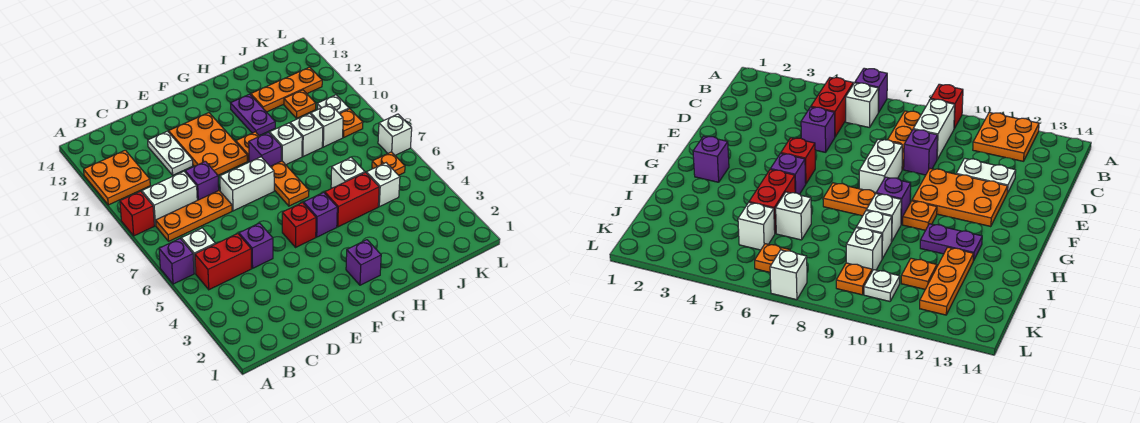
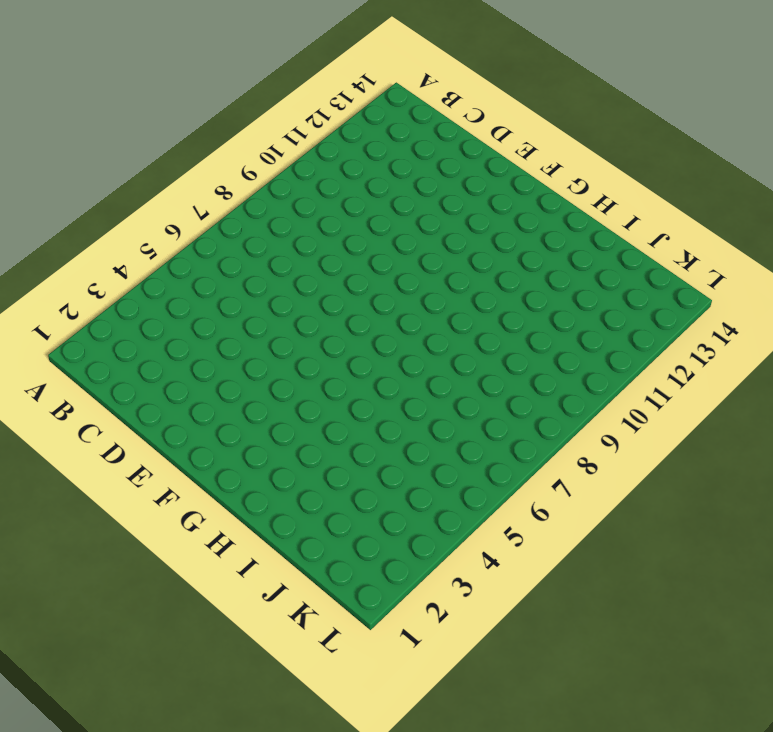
none -> purple brick A6 level 1
none -> red brick A9 level 1
none -> orange plate A11:B12 level 1
none -> red brick B5:C5 level 1

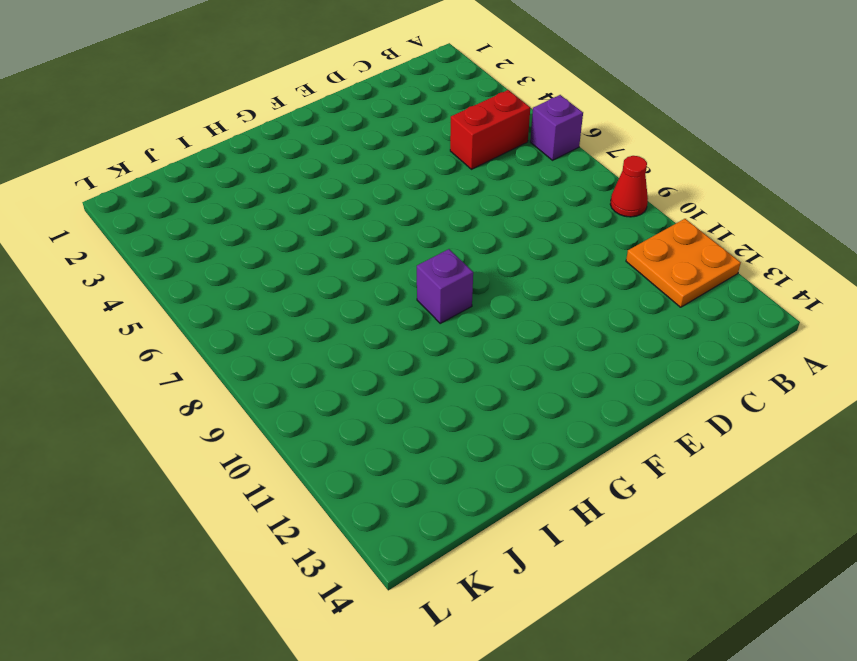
red cone A9 level 1 -> red brick A9 level 1
none -> white brick B6 level 1
none -> orange plate B8:D8 level 1
none -> white brick B9:C9 level 1
none -> purple brick D5 level 1

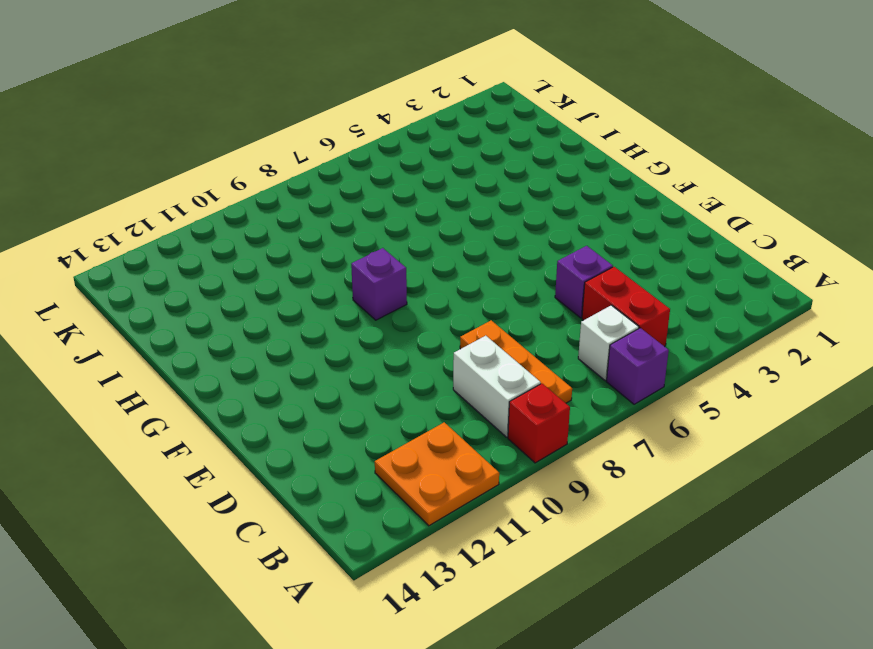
none -> purple brick D9 level 1
none -> white plate D11:D12 level 1
none -> white brick E8:F8 level 1
none -> orange plate E10:F12 level 1

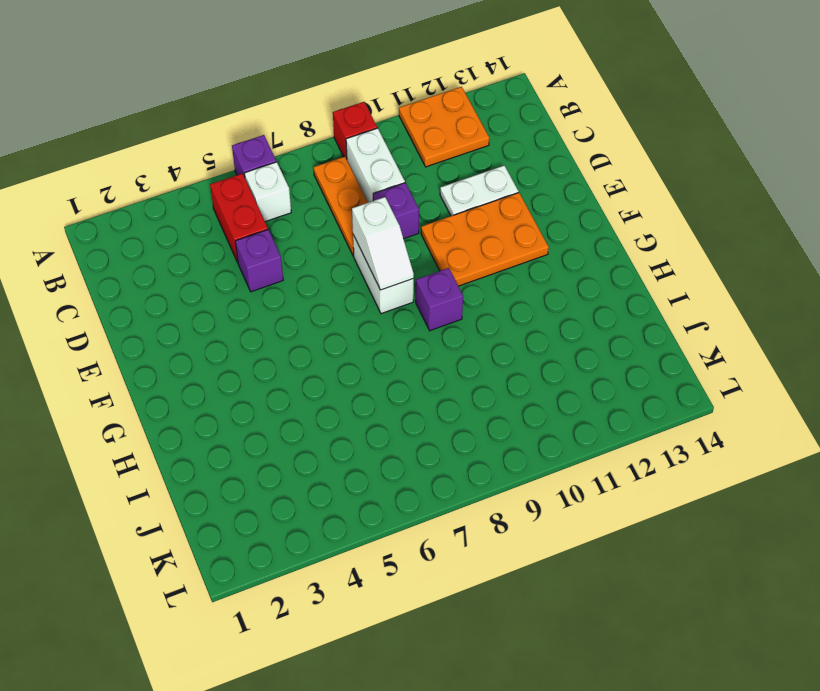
white slope E8:F8 level 2 top E -> none
none -> red brick F5 level 1
none -> purple brick G2 level 1
none -> purple brick G5 level 1
none -> orange plate G7:G8 level 1

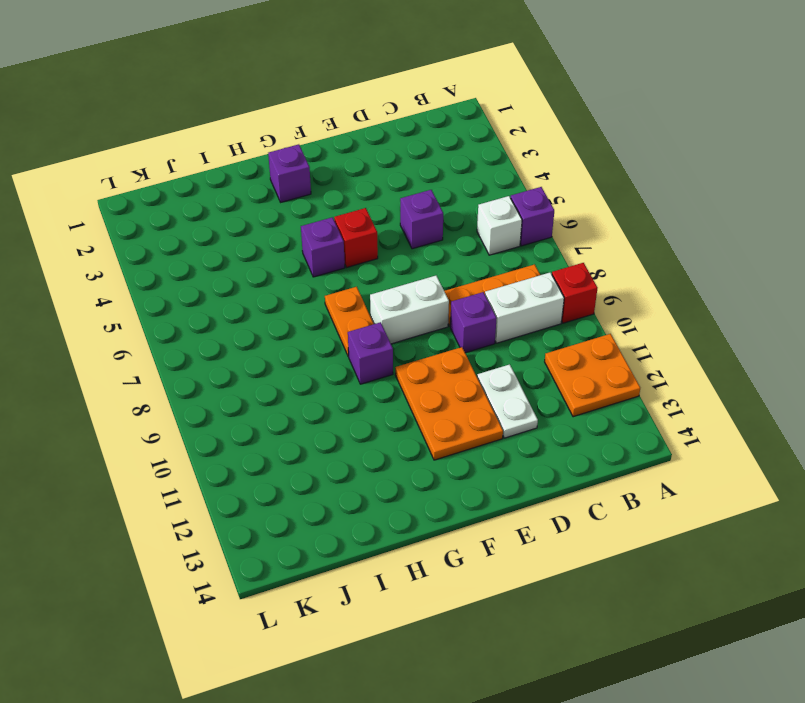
none -> red brick B5:C5 level 1
none -> orange plate G10 level 1
none -> red brick H5:I5 level 1
none -> white brick H9 level 1

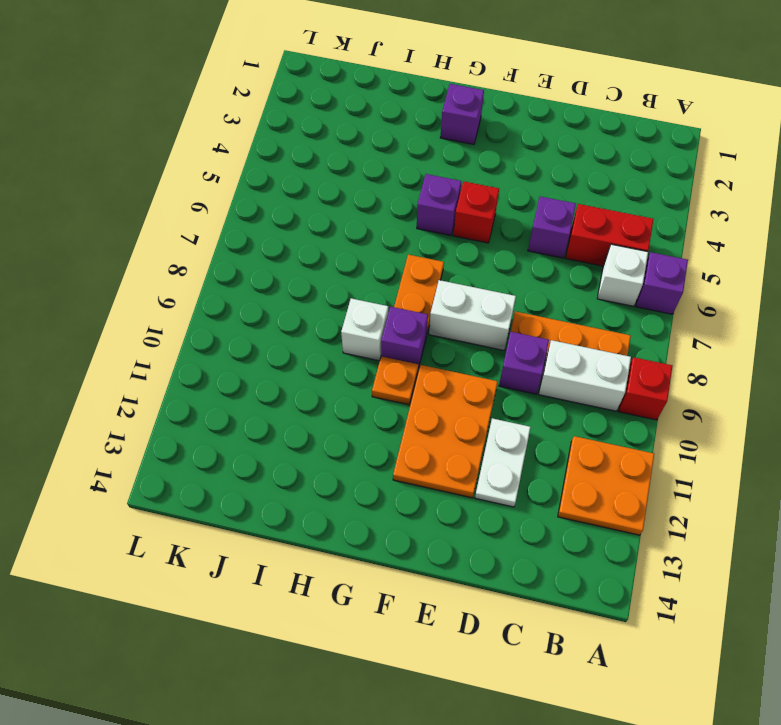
none -> red brick H5:I5 level 1
none -> purple plate H11:H12 level 1
none -> white brick I6 level 1
none -> white brick I9 level 1

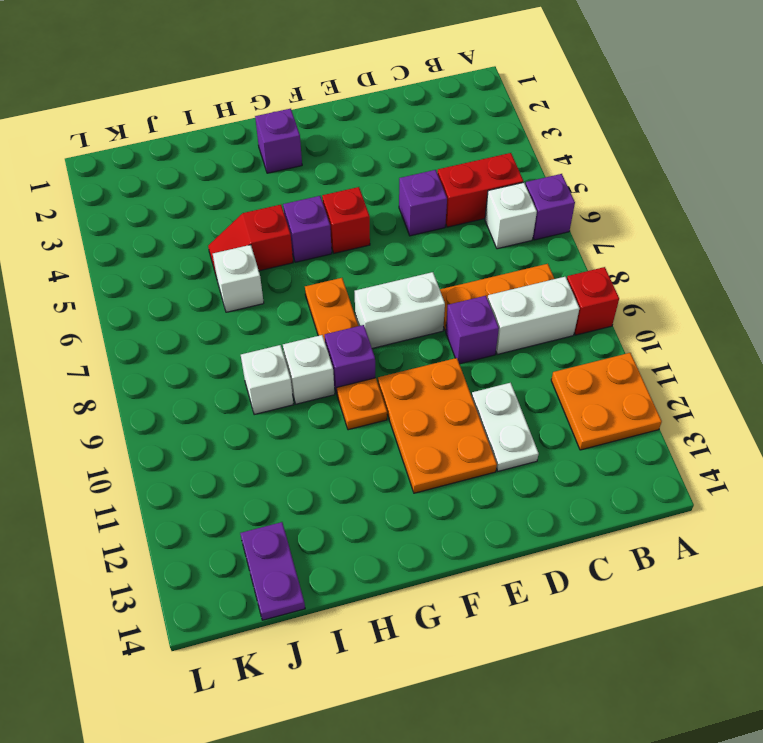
red slope H5:I5 level 1 top H -> red brick H5:I5 level 1
purple plate J13:J14 level 1 -> purple plate H11:H12 level 1
none -> orange plate I12:K12 level 1
none -> white brick J5 level 1
none -> white brick J9 level 1
none -> orange plate J11 level 1

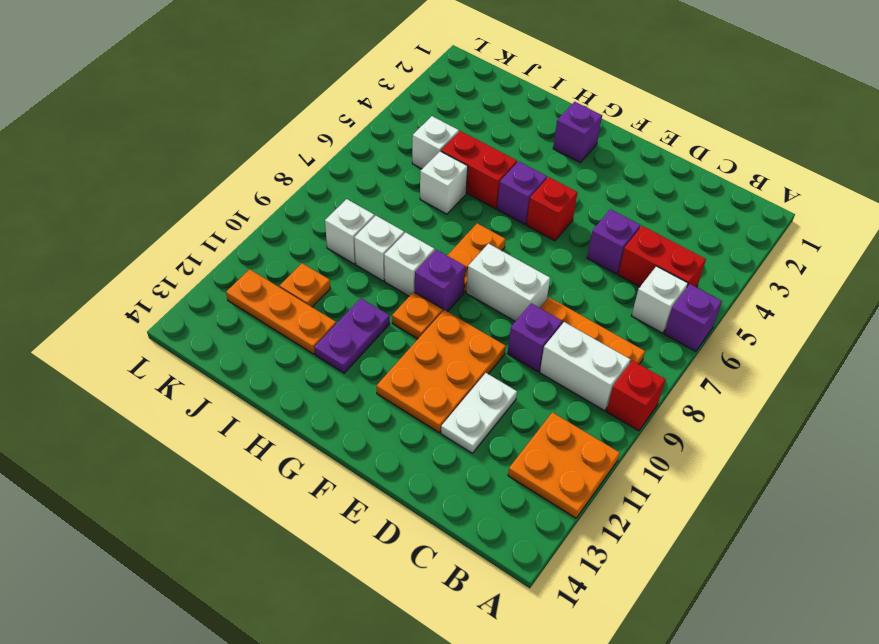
none -> orange plate K6 level 1
none -> orange plate K9 level 1
none -> white plate K10 level 1
none -> white brick L7 level 1

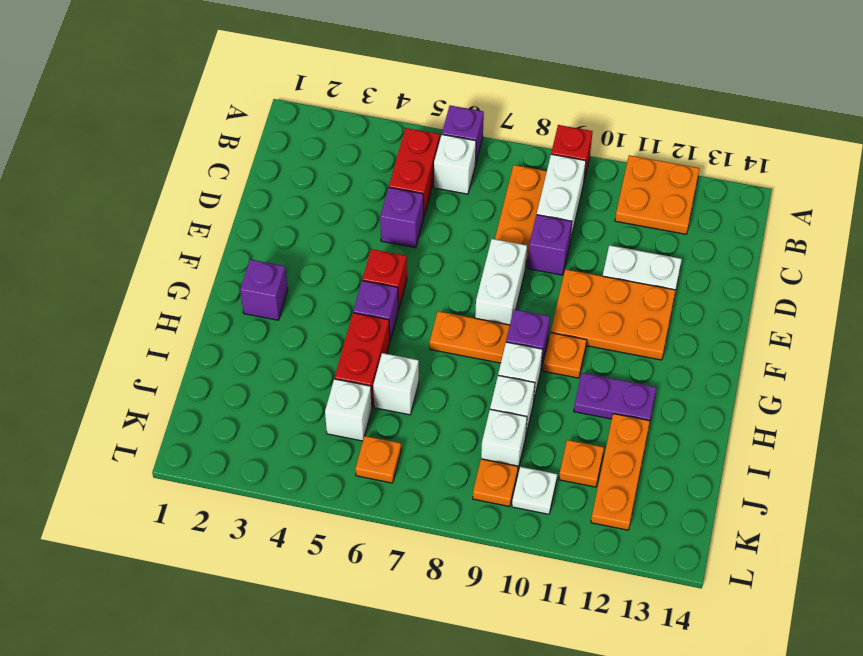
none -> white brick L7 level 1

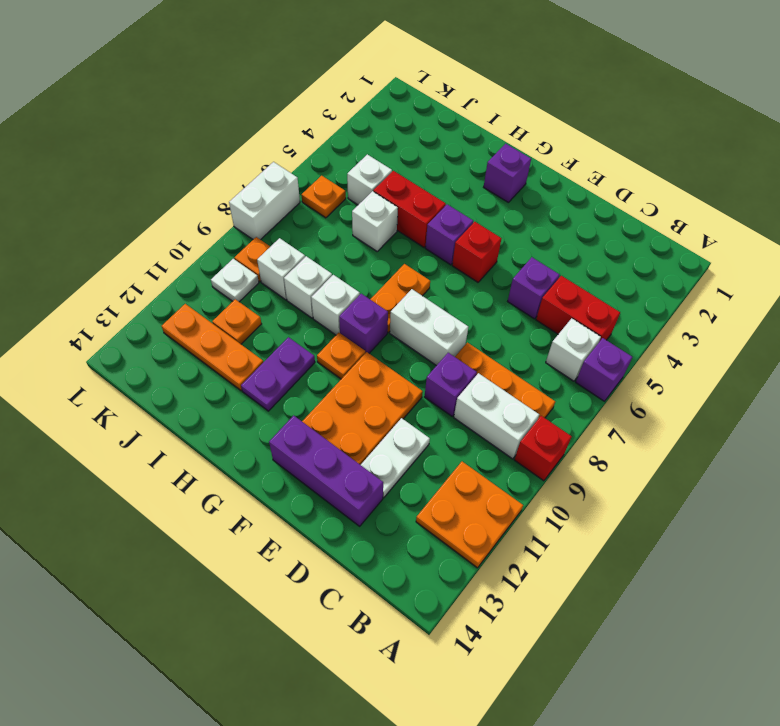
purple brick D13:F13 level 1 -> none
white brick L7:L8 level 1 -> white brick L7 level 1

